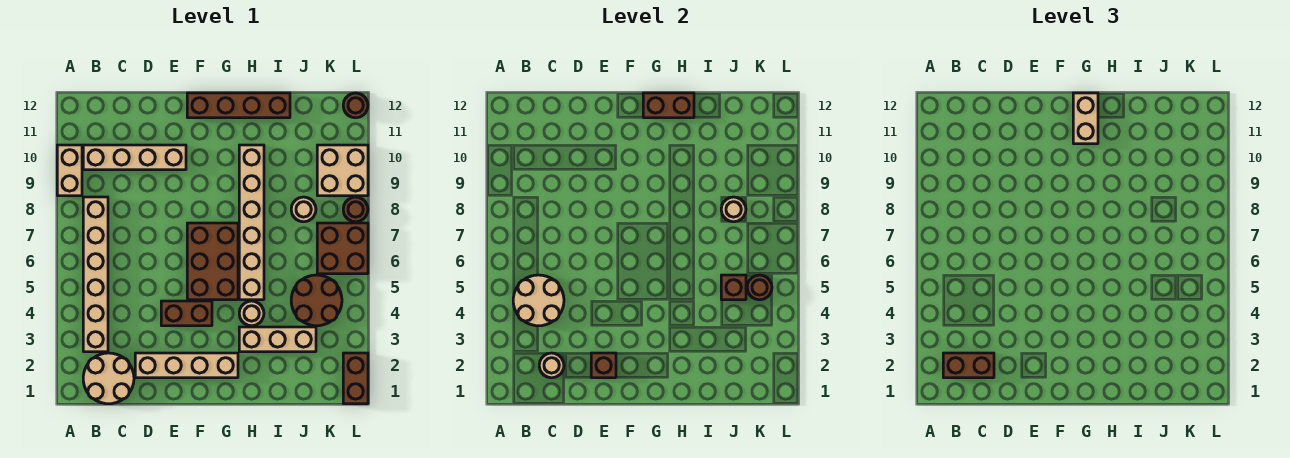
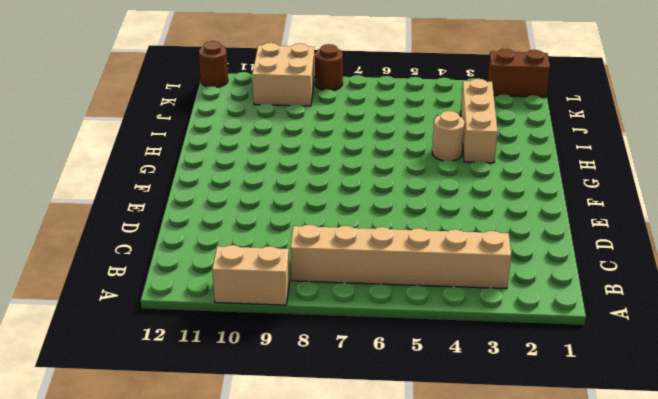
none -> tan round brick B1:C2 level 1
none -> tan brick B10:E10 level 1
none -> tan brick D2:G2 level 1

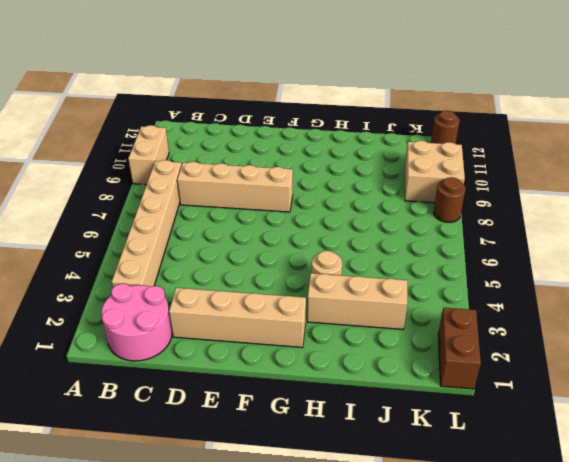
pink round brick B1:C2 level 1 -> tan round brick B1:C2 level 1
tan brick C8:F8 level 1 -> tan brick B10:E10 level 1
none -> brown brick E4:F4 level 1
none -> brown brick F5:G7 level 1
none -> brown brick F12:I12 level 1

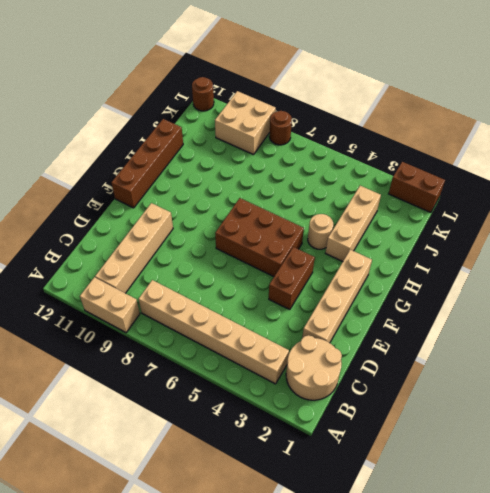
none -> tan brick H5:H10 level 1
none -> brown round brick J4:K5 level 1
none -> tan round brick J8 level 1

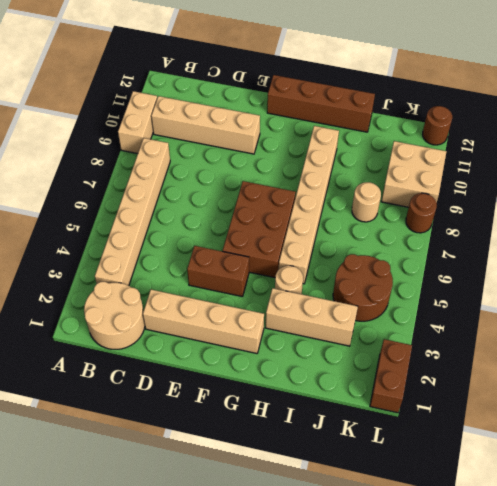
none -> brown brick K6:L7 level 1
none -> tan round brick B4:C5 level 2
none -> tan round brick C2 level 2

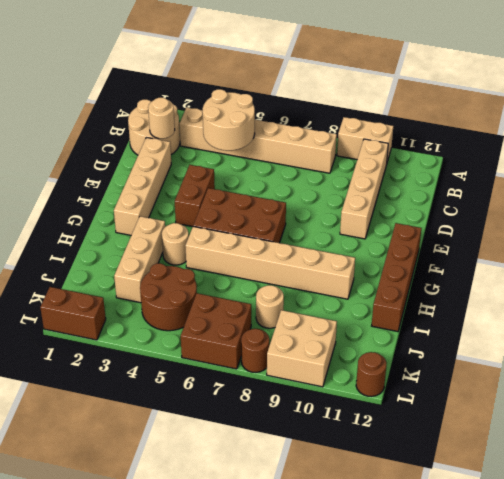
none -> brown brick E2 level 2
none -> brown brick G12:H12 level 2
none -> brown brick J5 level 2

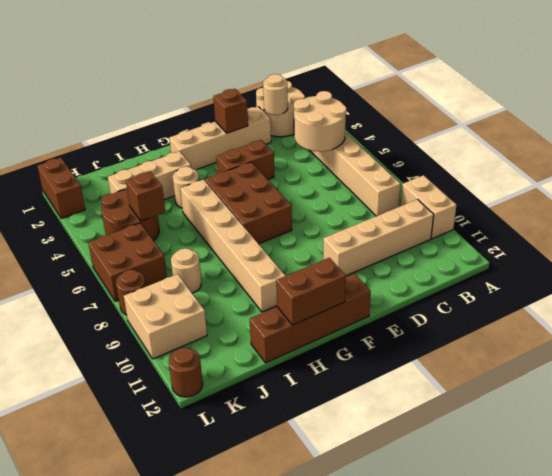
none -> tan round brick J8 level 2
none -> brown round brick K5 level 2
none -> brown brick B2:C2 level 3

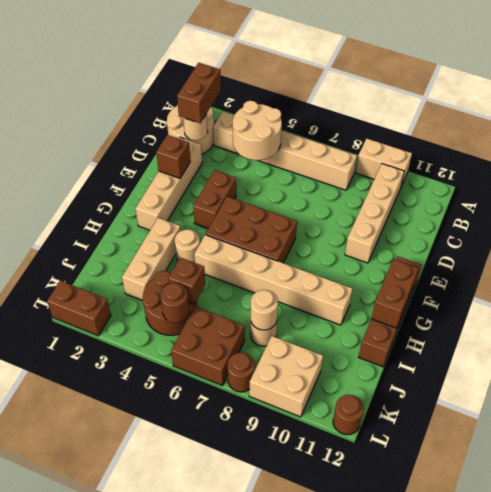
none -> tan brick G11:G12 level 3

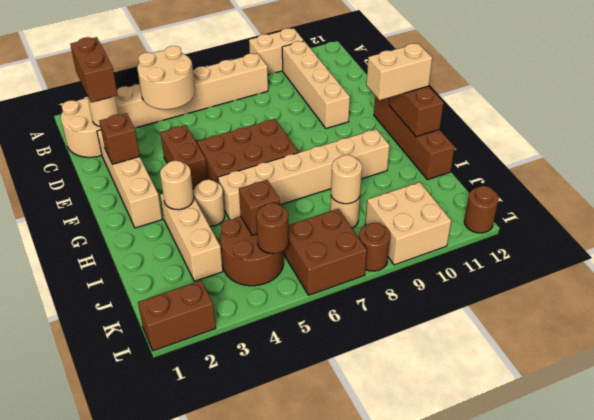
tan round brick H3 level 2 -> none

